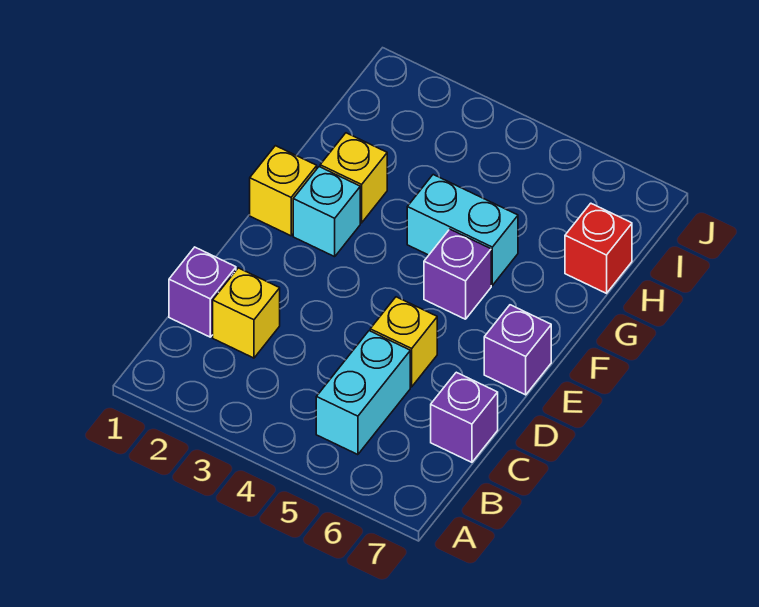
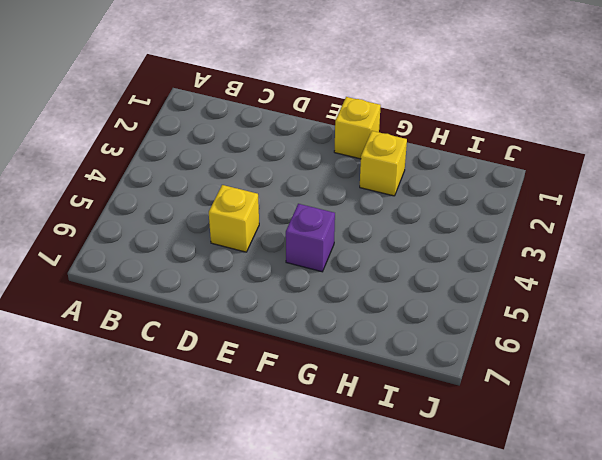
none -> cyan brick B5:C5 level 1
none -> purple brick C1 level 1
none -> yellow brick C2 level 1

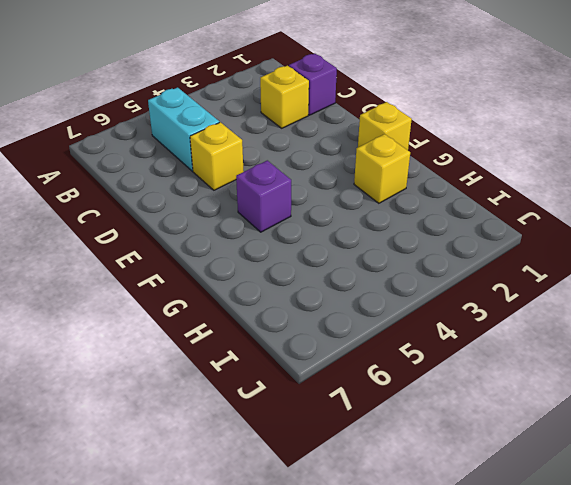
none -> purple brick C7 level 1
none -> purple brick E7 level 1
none -> cyan brick F2 level 1

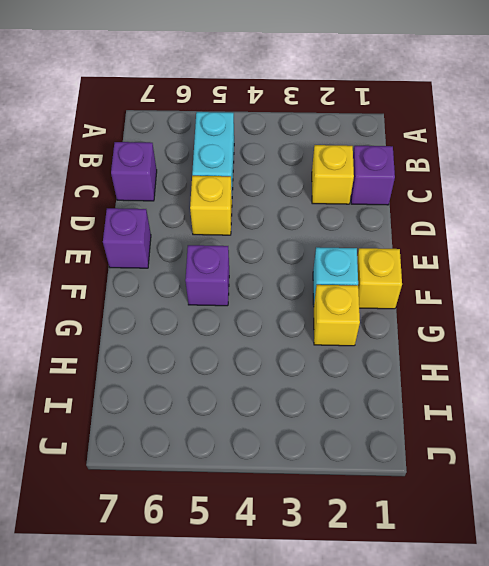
none -> cyan brick G4:G5 level 1
none -> red brick H7 level 1

